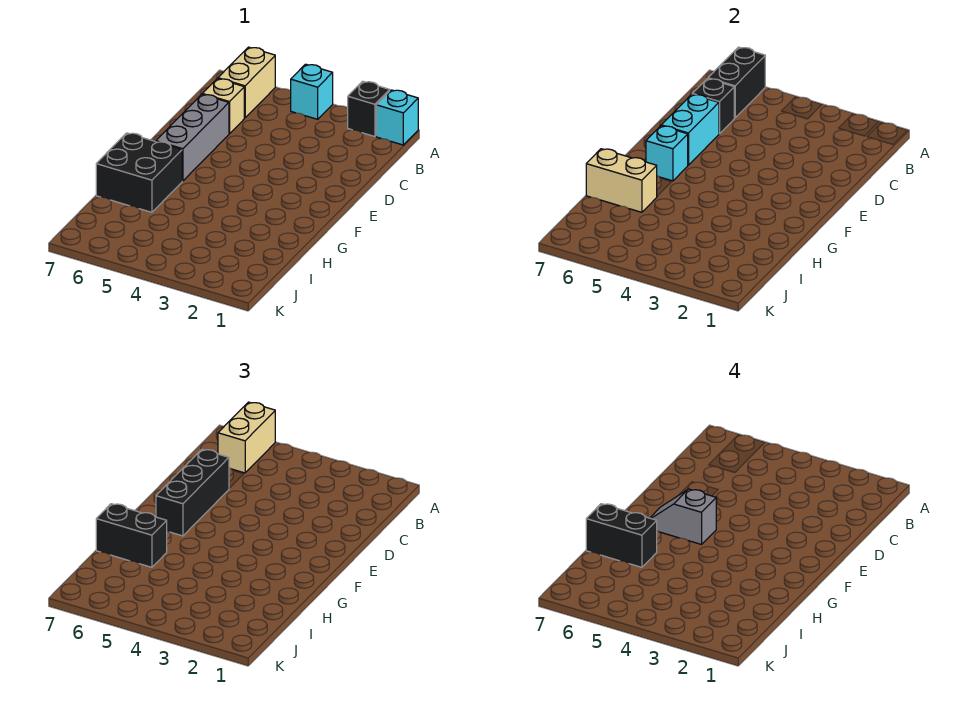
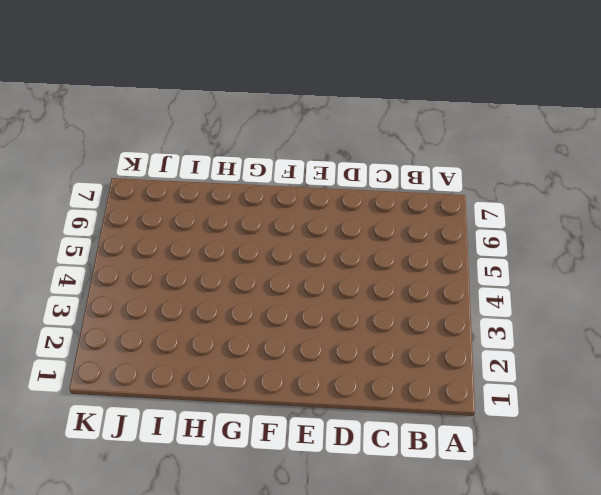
none -> cyan brick A1 level 1
none -> black brick A2 level 1
none -> cyan brick A4 level 1

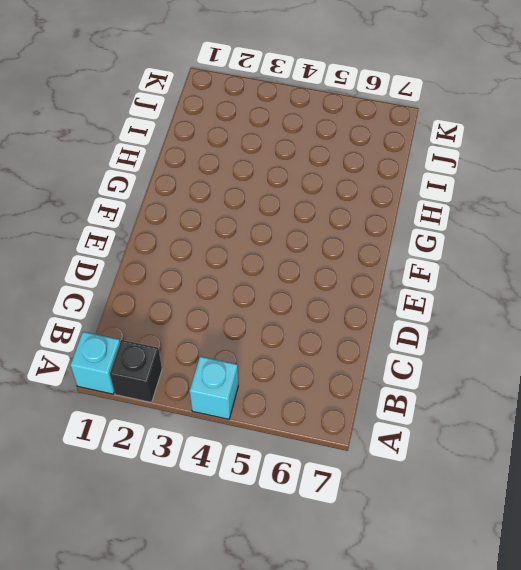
none -> tan brick A6:B6 level 1
none -> tan brick C6 level 1
none -> grey brick D6:F6 level 1

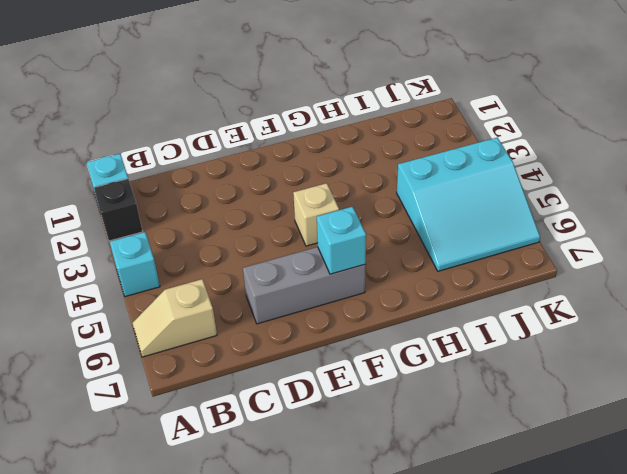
tan slope A6:B6 level 1 top B -> tan brick A6:B6 level 1
tan brick F4 level 1 -> tan brick C6 level 1
cyan slope I4:K6 level 1 top 4 -> none
none -> black brick G6:H7 level 1
none -> black brick A6:B6 level 2
none -> black brick C6 level 2

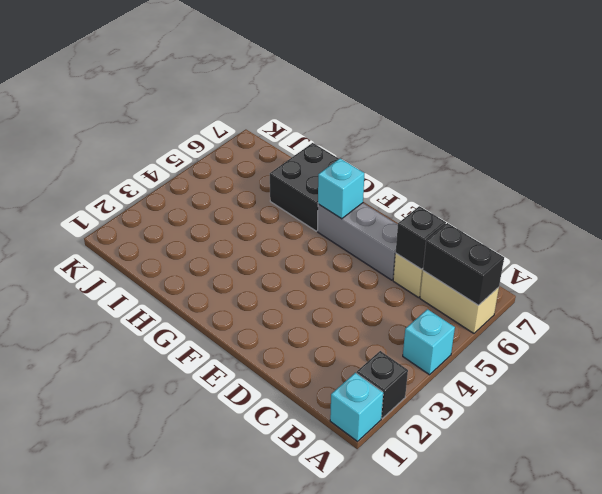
none -> cyan brick D6:E6 level 2
none -> tan brick H6:H7 level 2
none -> tan brick A6:B6 level 3

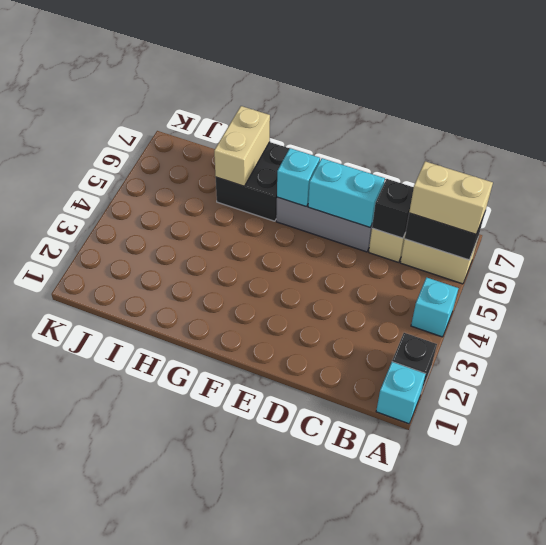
none -> black brick D6:F6 level 3
none -> black brick H6:H7 level 3
none -> grey slope F5:F6 level 4 top 5

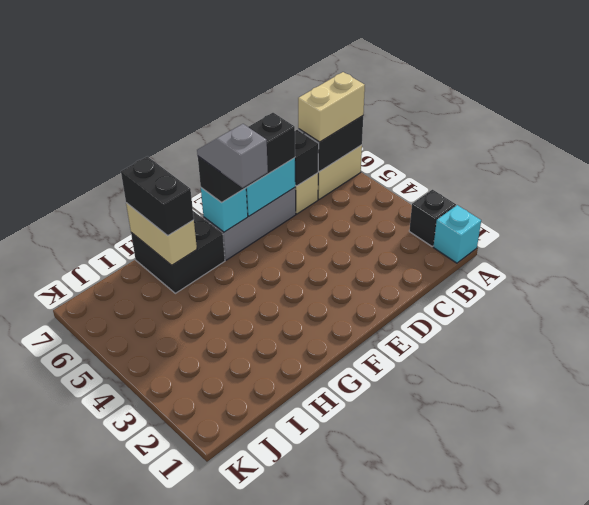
none -> cyan brick A4 level 1
none -> black brick H6:H7 level 4

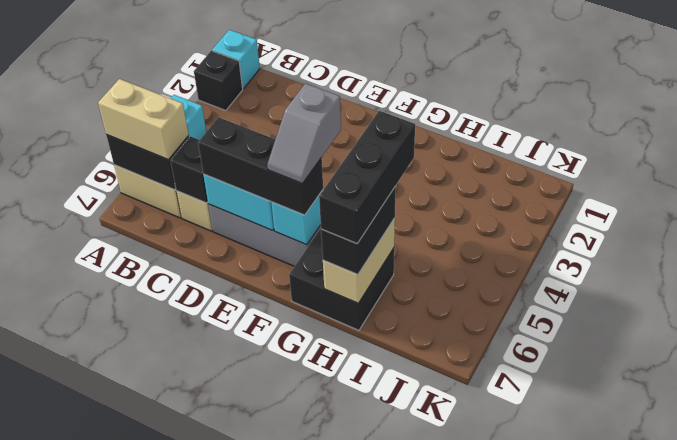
black brick H5:H7 level 4 -> black brick H6:H7 level 4

